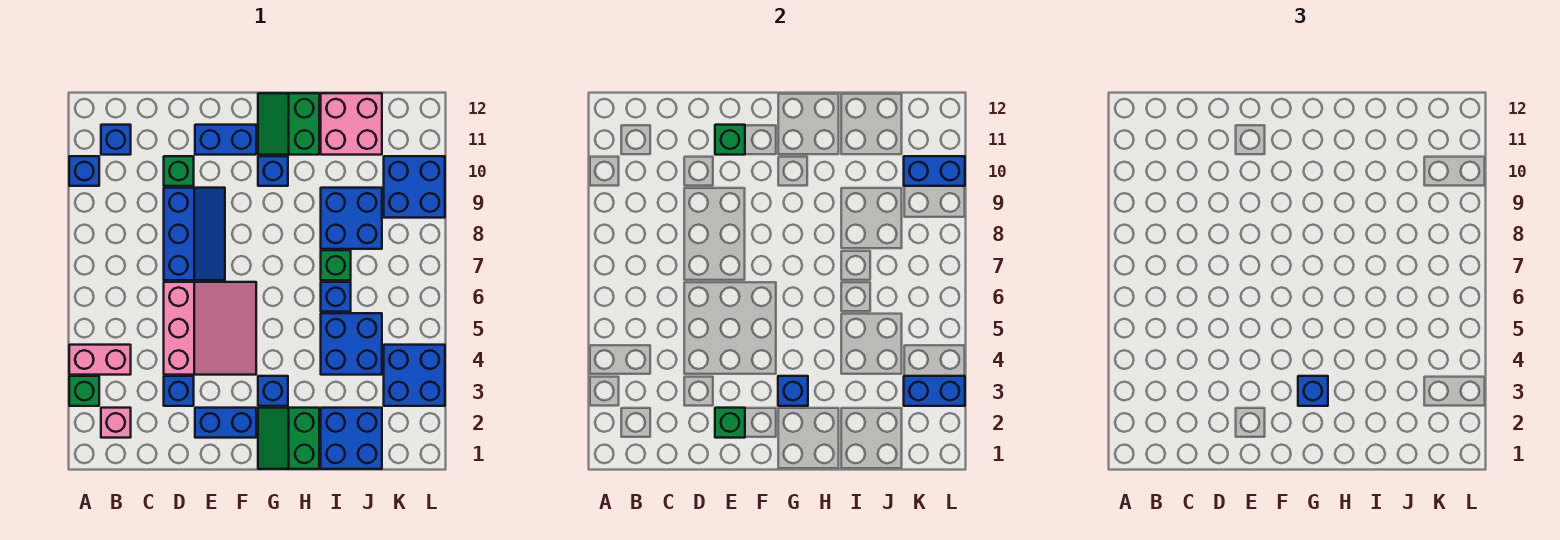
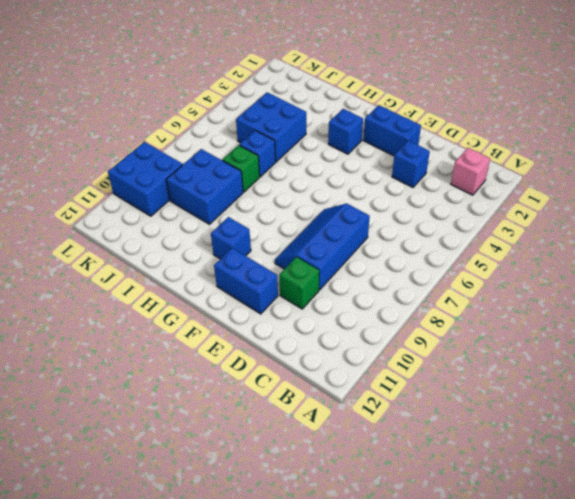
none -> green brick A3 level 1
none -> pink brick A4:B4 level 1
none -> blue brick A10 level 1

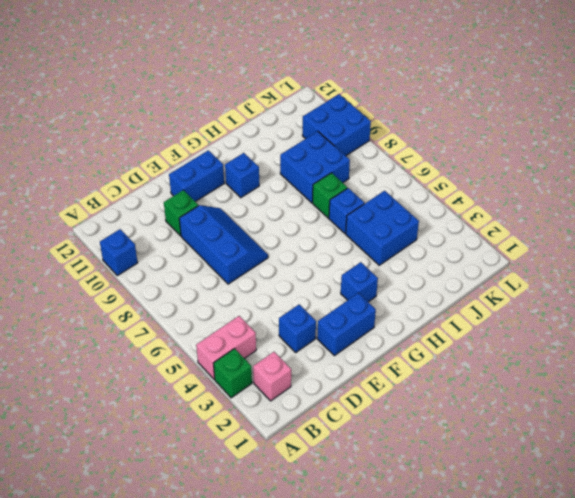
none -> blue brick B11 level 1
none -> pink slope D4:F6 level 1 top D
none -> green slope G1:H2 level 1 top H

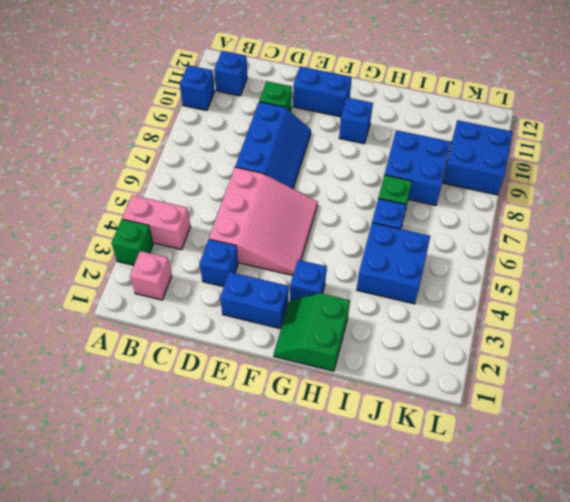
none -> green slope G11:H12 level 1 top H
none -> blue brick I1:J2 level 1
none -> pink brick I11:J12 level 1

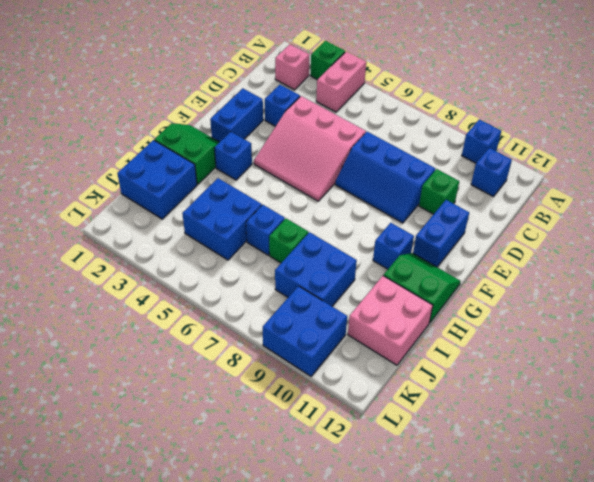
none -> blue brick K3:L4 level 1
none -> green brick E2 level 2
none -> green brick E11 level 2

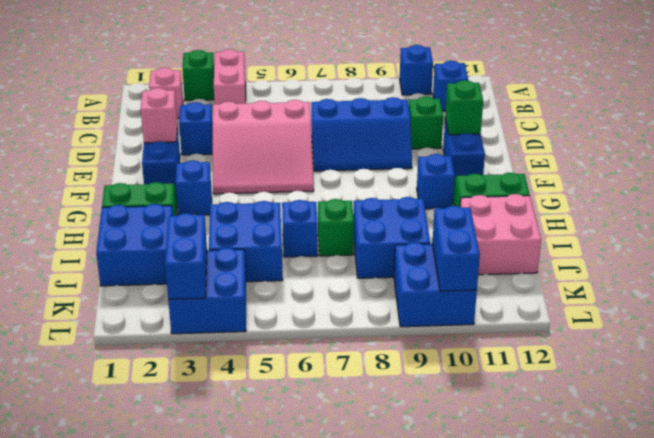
pink brick E2 level 2 -> green brick E2 level 2
none -> blue brick G3 level 2
none -> blue brick G3 level 3

